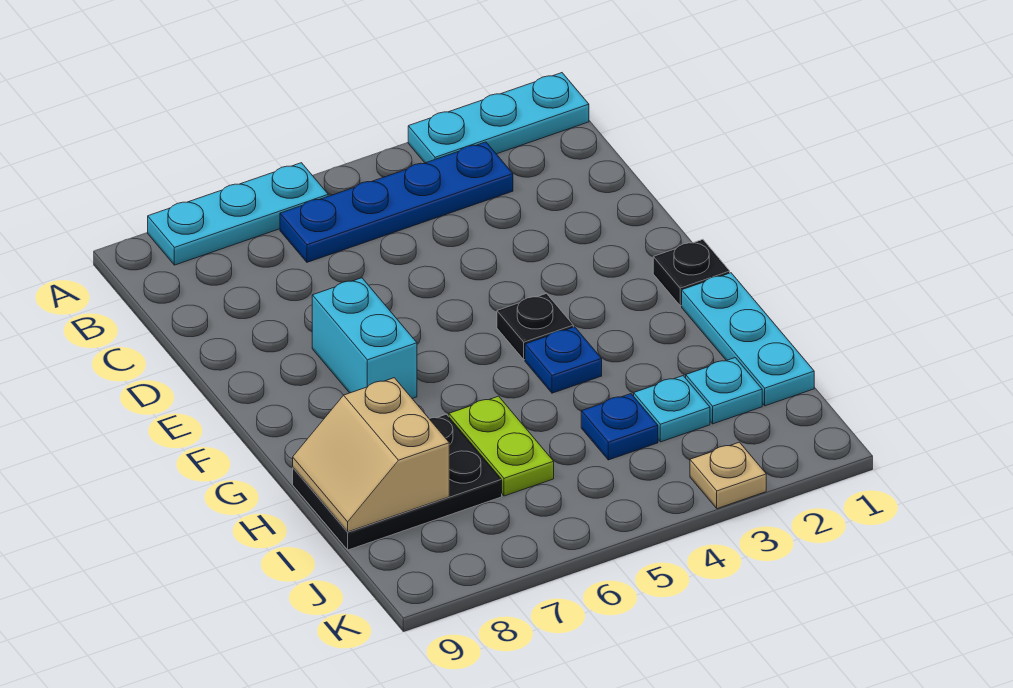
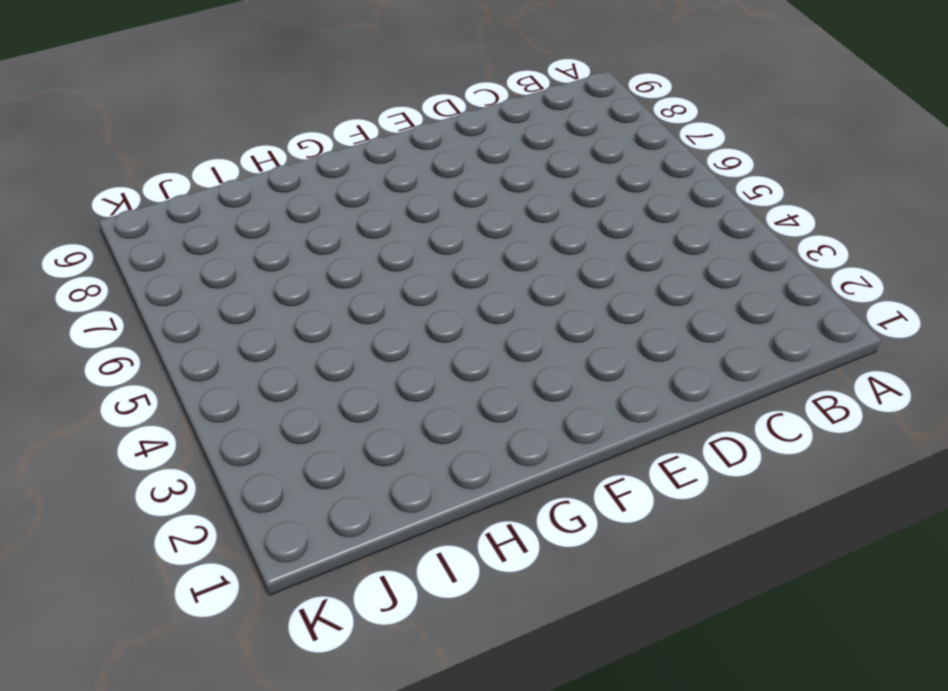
none -> cyan plate A1:A3 level 1
none -> cyan plate A6:A8 level 1
none -> blue plate B3:B6 level 1

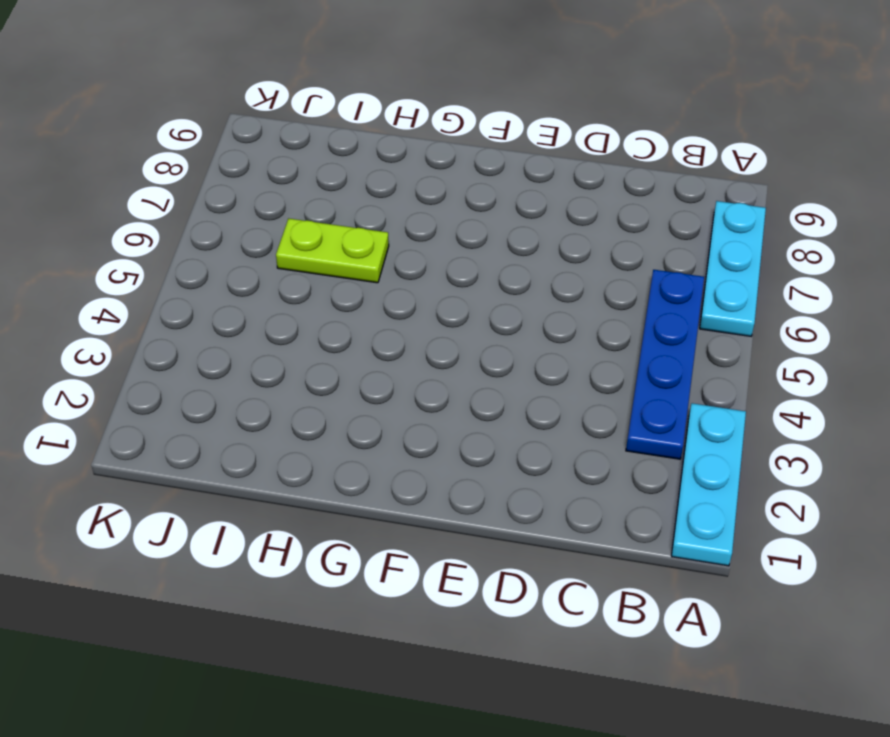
none -> cyan brick E7:F7 level 1
none -> black plate F1 level 1
none -> black plate F4 level 1

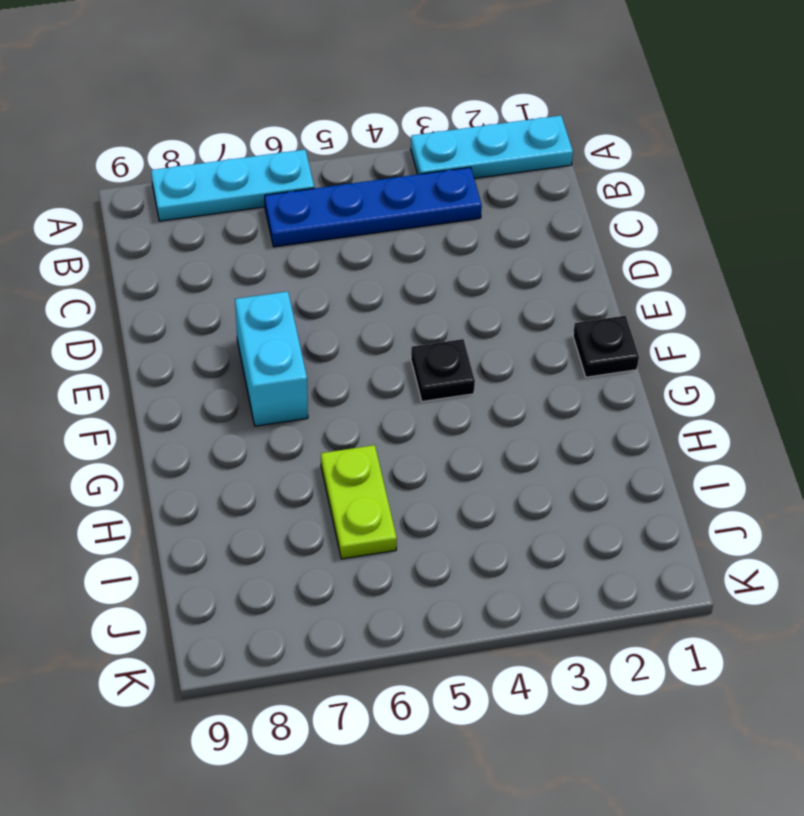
none -> cyan plate G1:I1 level 1
none -> blue plate G4 level 1
none -> black plate H7:I9 level 1

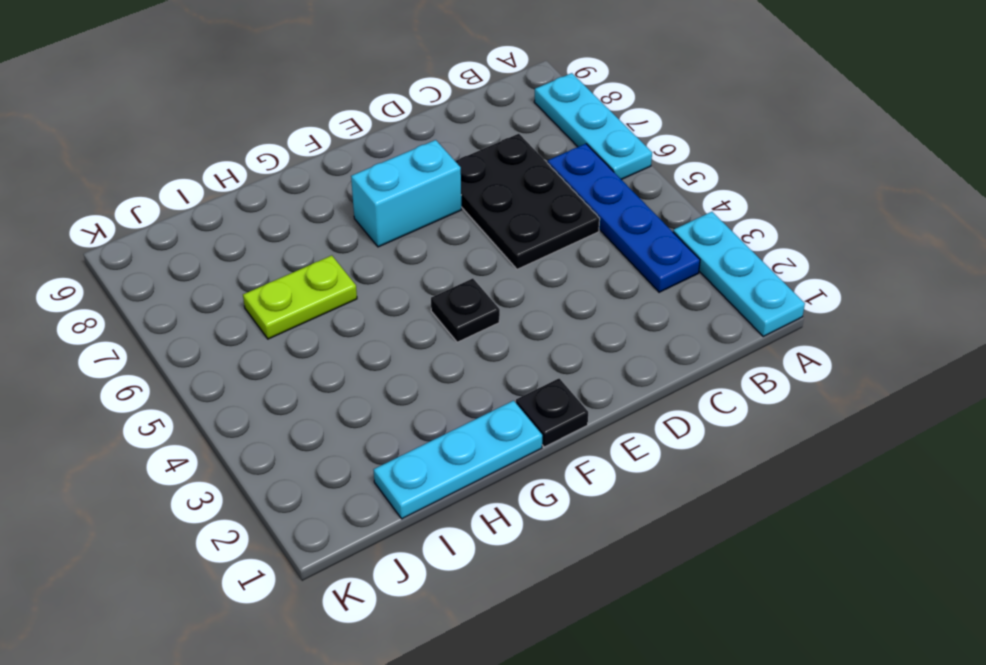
black plate C5:D7 level 1 -> black plate H7:I9 level 1
none -> blue plate G4 level 1
none -> cyan plate I2 level 1
none -> cyan plate I3 level 1

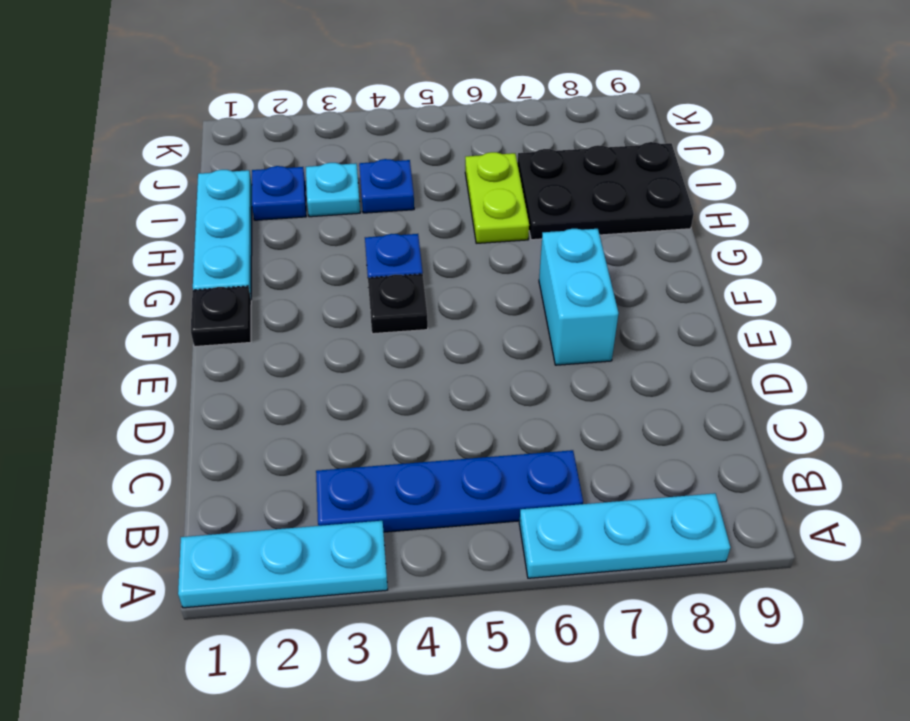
blue plate I2 level 1 -> cyan plate I2 level 1
none -> tan plate K3 level 1
none -> tan slope H8:I9 level 2 top 8

